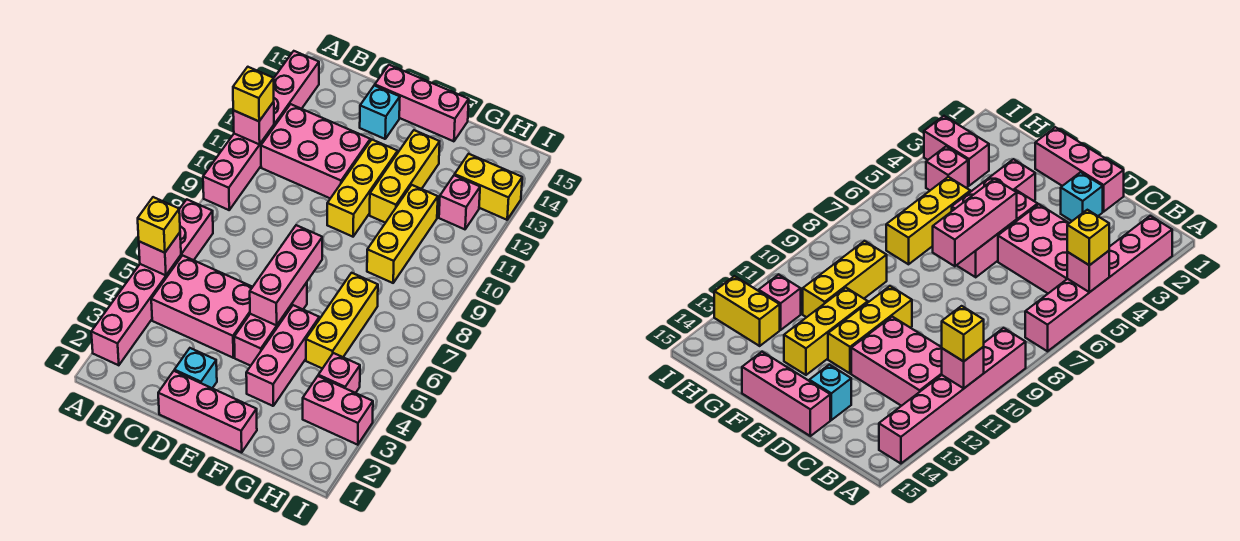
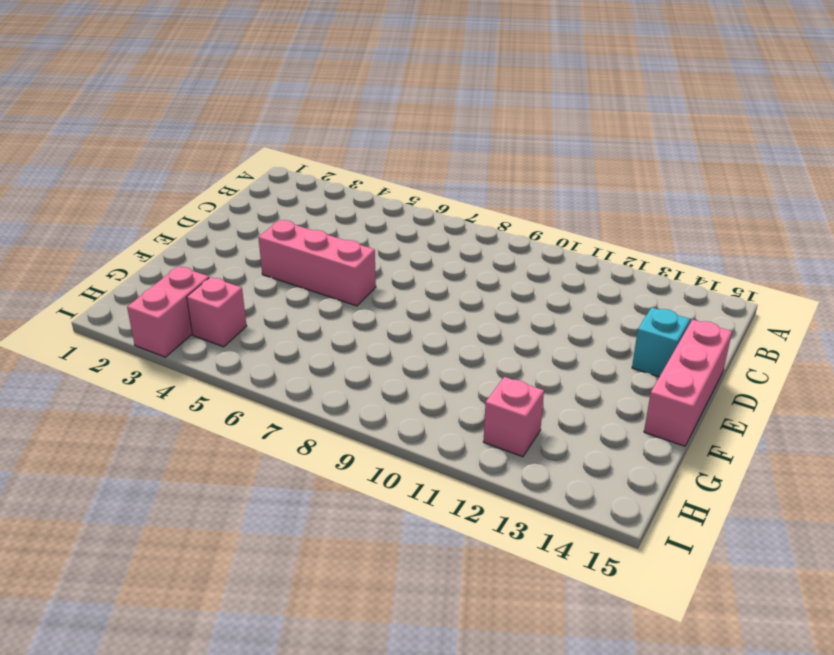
none -> pink brick A2:A7 level 1
none -> pink brick A9:A14 level 1
none -> pink brick B4:D5 level 1

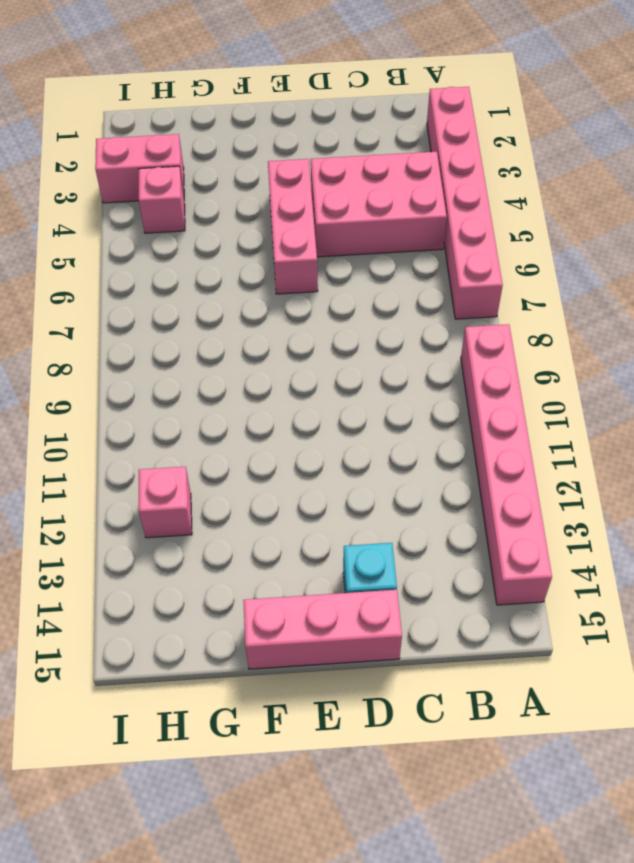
none -> pink brick B11:D12 level 1
none -> pink brick D1:F1 level 1
none -> cyan brick D2 level 1

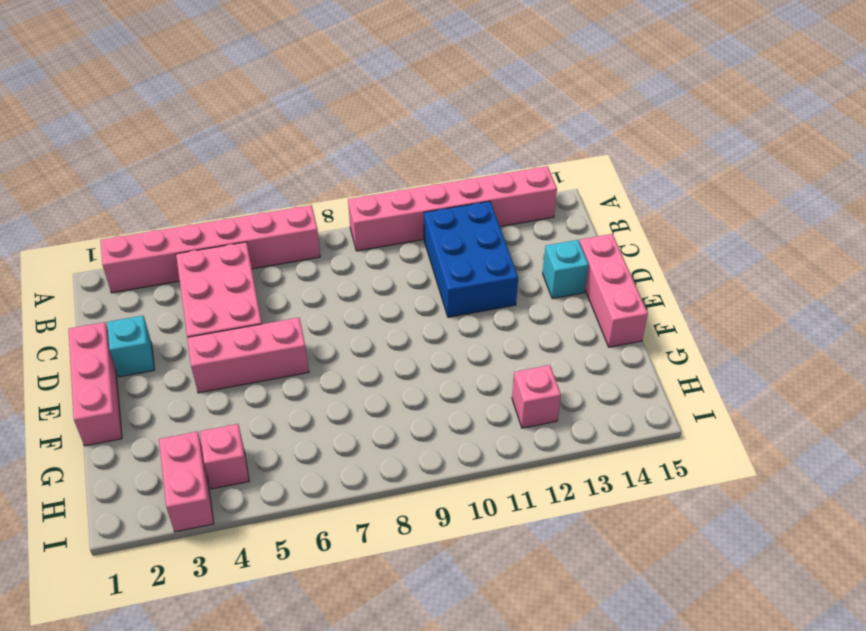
blue brick B11:D12 level 1 -> pink brick B11:D12 level 1
none -> yellow brick E10:E12 level 1
none -> pink brick F3:F5 level 1
none -> yellow brick F11:F13 level 1

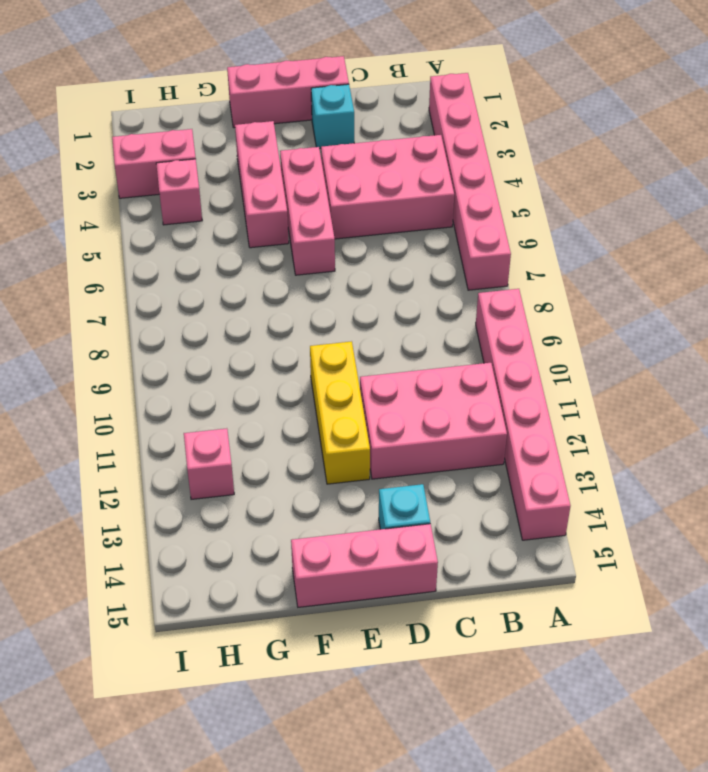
none -> yellow brick F11:F13 level 1
none -> yellow brick G5:G7 level 1
none -> yellow brick G9:G11 level 1

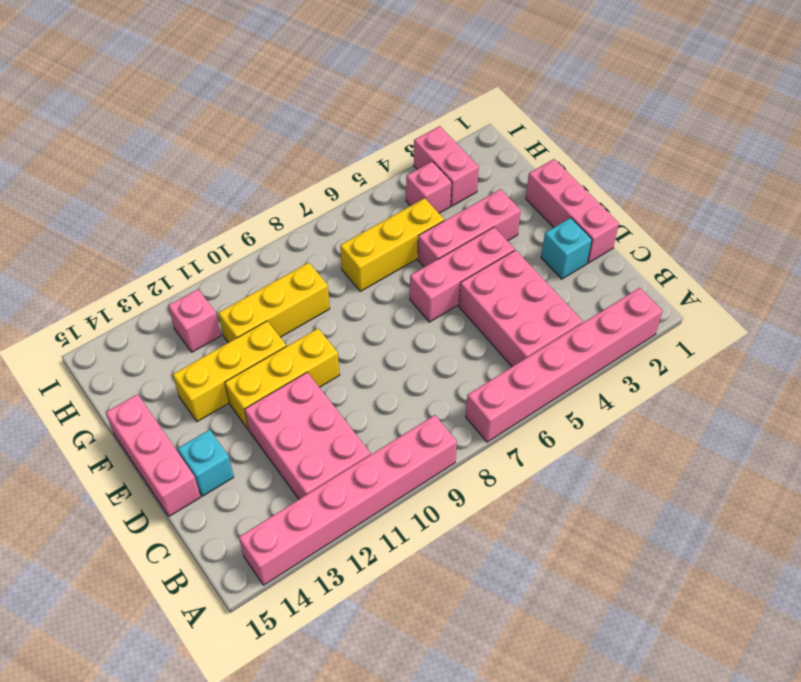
none -> yellow brick H13:I13 level 1
none -> pink brick A5 level 2
none -> pink brick A11 level 2

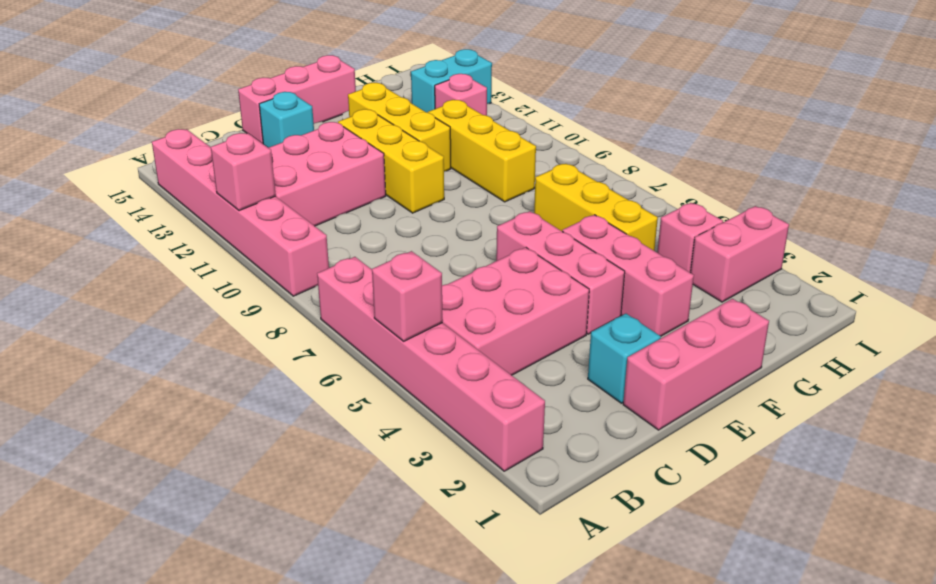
cyan brick H13:I13 level 1 -> yellow brick H13:I13 level 1
none -> pink brick E5:E7 level 2
none -> yellow brick A5 level 3
none -> yellow brick A11 level 3

